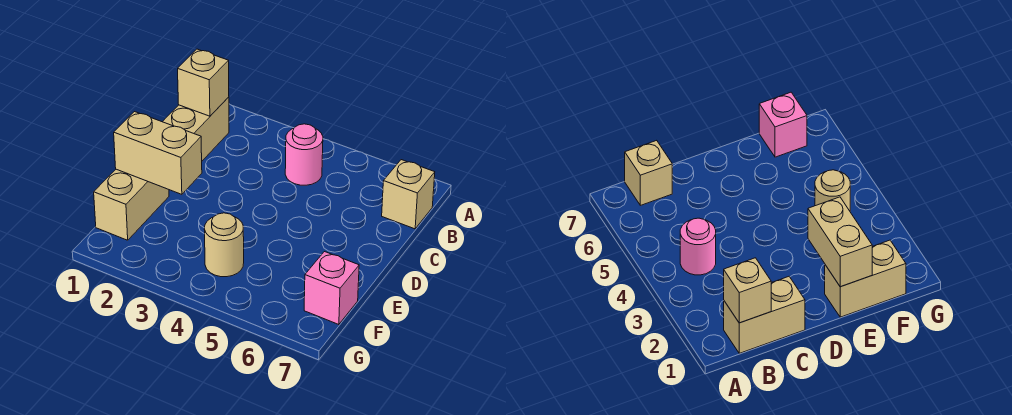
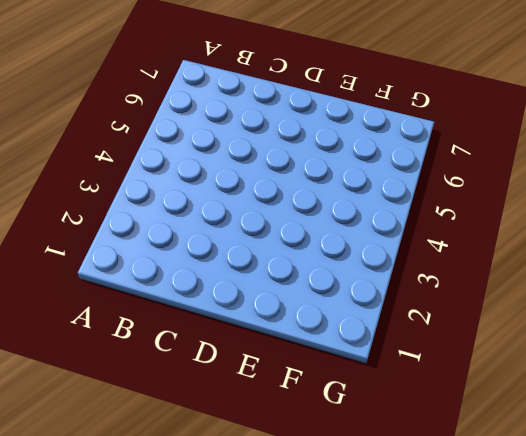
none -> tan brick B1:C1 level 1
none -> pink round brick B4 level 1

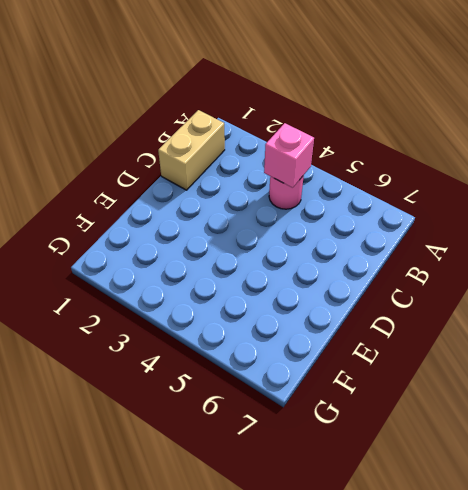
pink brick B4 level 2 -> pink brick F7 level 1
none -> tan brick B7 level 1
none -> tan brick E1:F1 level 1

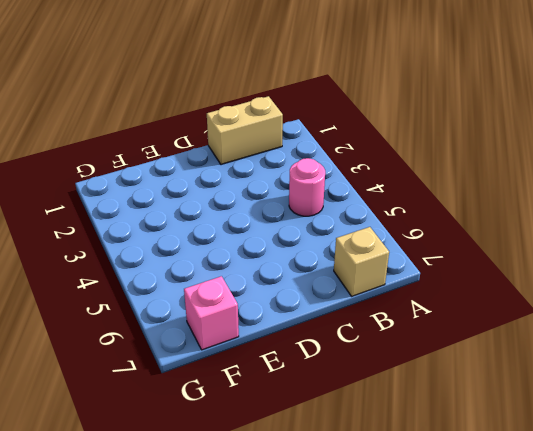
none -> tan brick E1:F1 level 1
none -> tan round brick F4 level 1

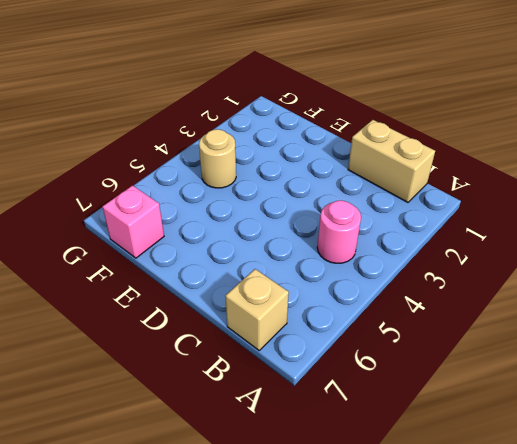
none -> tan brick E1:F1 level 1
none -> tan brick B1 level 2

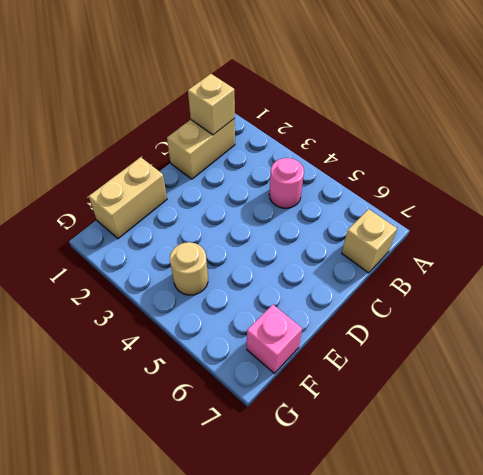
none -> tan brick E1:E2 level 2

